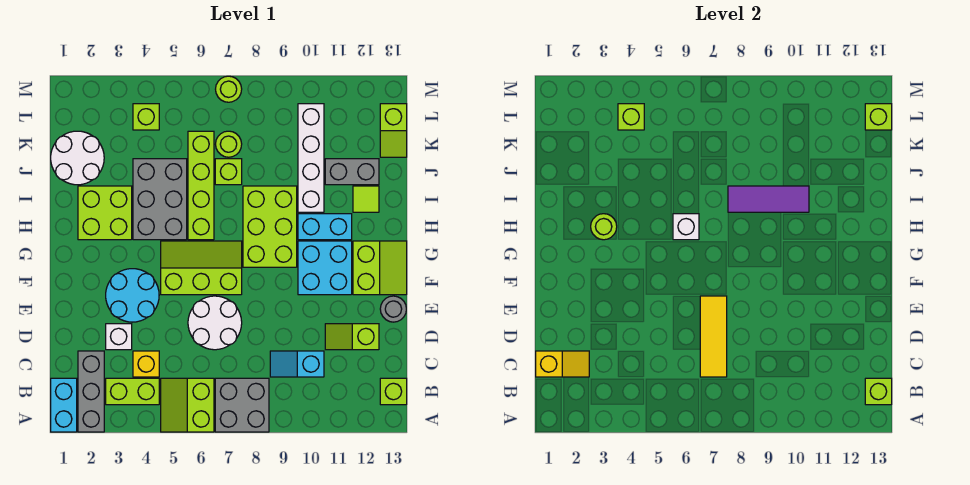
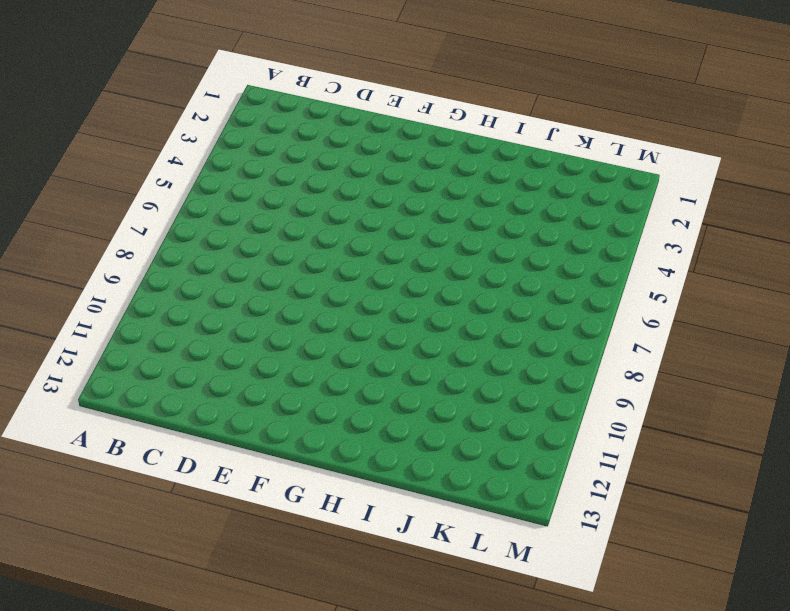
none -> cyan brick A1:B1 level 1
none -> grey brick A2:C2 level 1
none -> lime slope A5:B6 level 1 top 6
none -> grey brick A7:B8 level 1

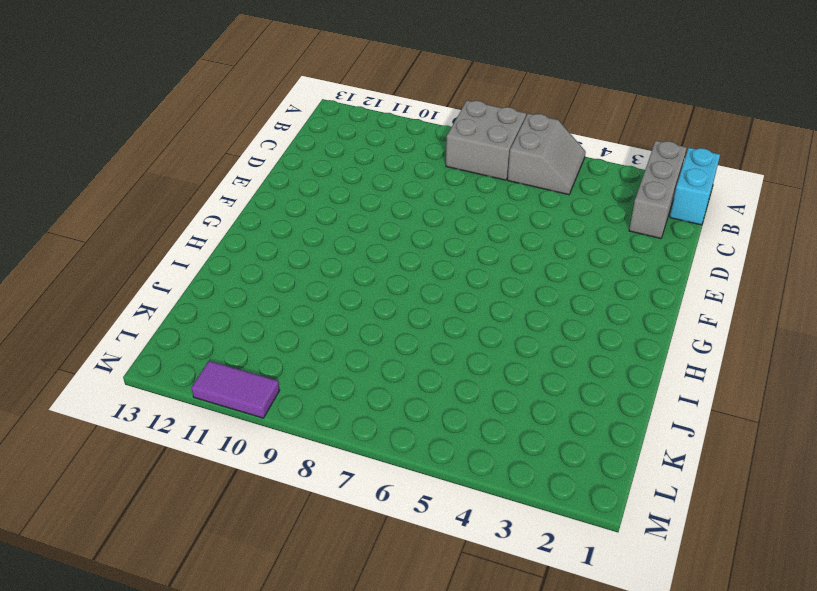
grey slope A5:B6 level 1 top 6 -> lime slope A5:B6 level 1 top 6
purple tile M10:M11 level 1 -> none
none -> lime brick B3:B4 level 1
none -> lime brick B13 level 1
none -> yellow brick C4 level 1
none -> cyan slope C9:C10 level 1 top 10

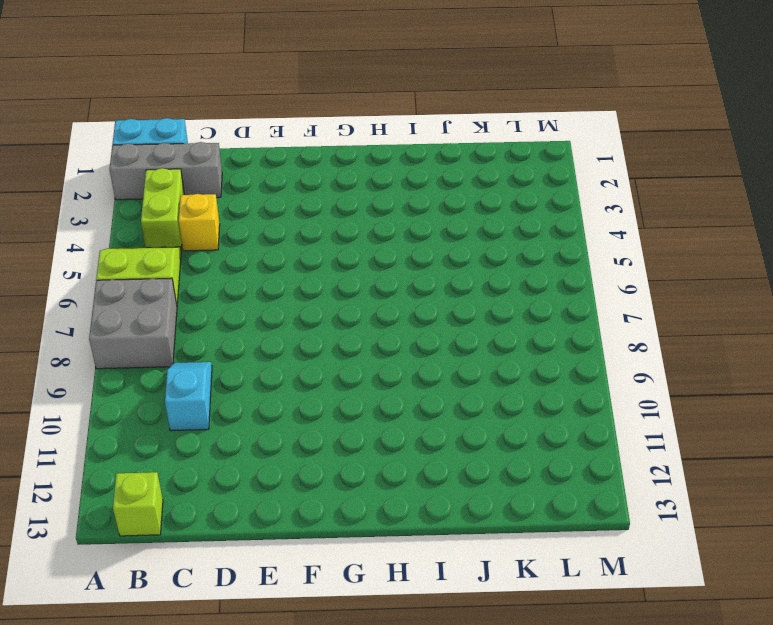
none -> white brick D3 level 1
none -> white round brick D6:E7 level 1
none -> lime slope D11:D12 level 1 top 12
none -> cyan round brick E3:F4 level 1

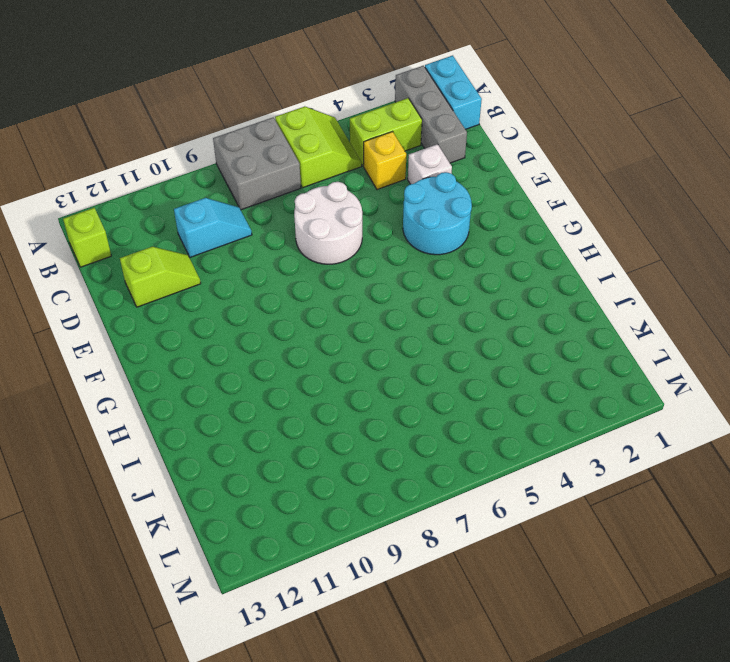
none -> grey round brick E13 level 1
none -> lime slope F5:G7 level 1 top F
none -> cyan brick F10:G11 level 1
none -> lime slope F12:G13 level 1 top 12

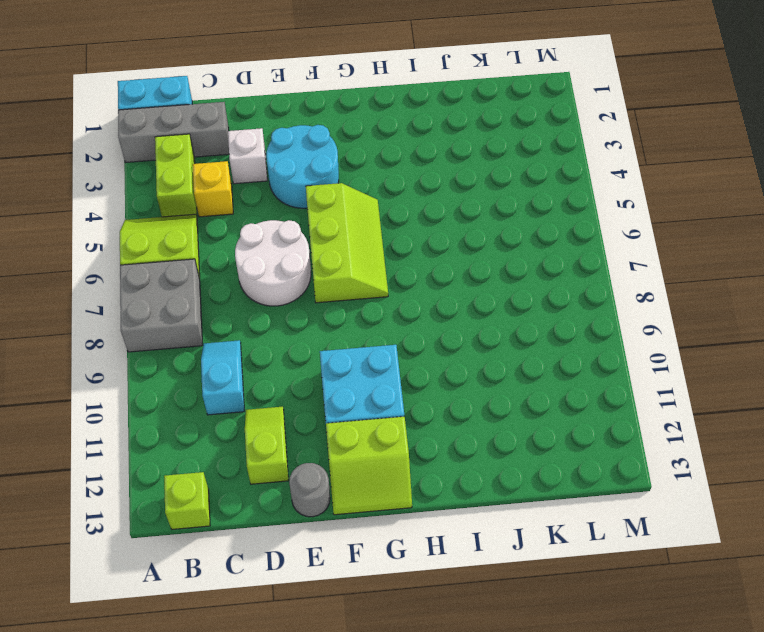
none -> lime brick G8:I9 level 1
none -> lime brick H2:I3 level 1
none -> grey brick H4:J5 level 1
none -> lime brick H6:K6 level 1

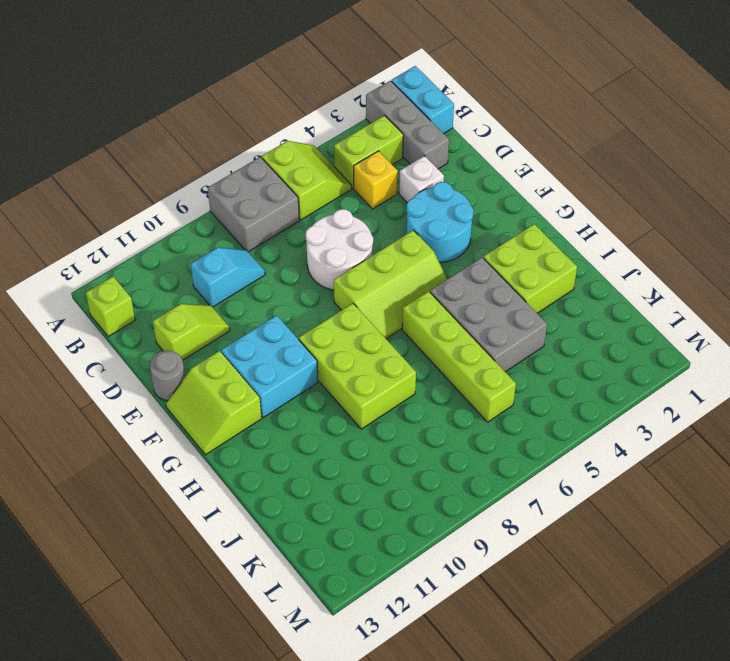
none -> cyan brick H10:H11 level 1
none -> white brick I10:L10 level 1
none -> lime tile I12 level 1
none -> white round brick J1:K2 level 1

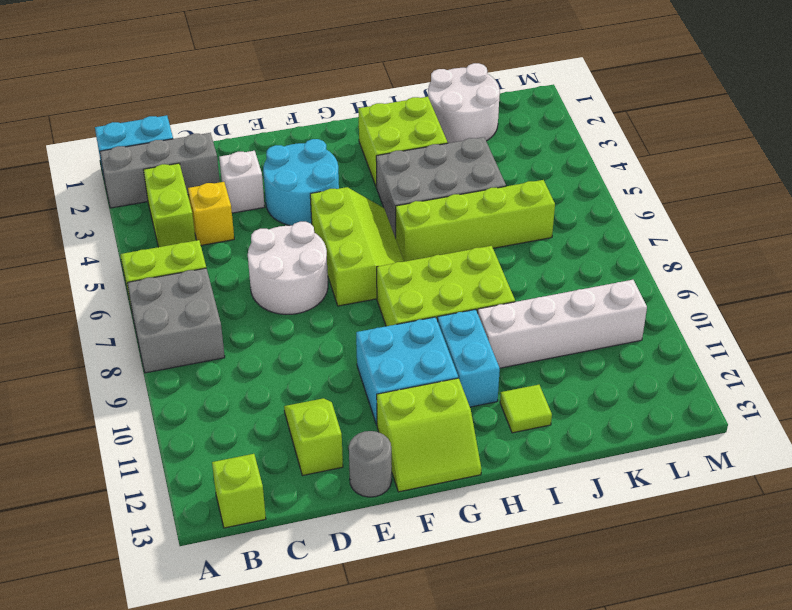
none -> cyan slope C9:C10 level 1 top 10
none -> lime brick J7 level 1
none -> grey brick J11:J12 level 1
none -> lime round brick K7 level 1

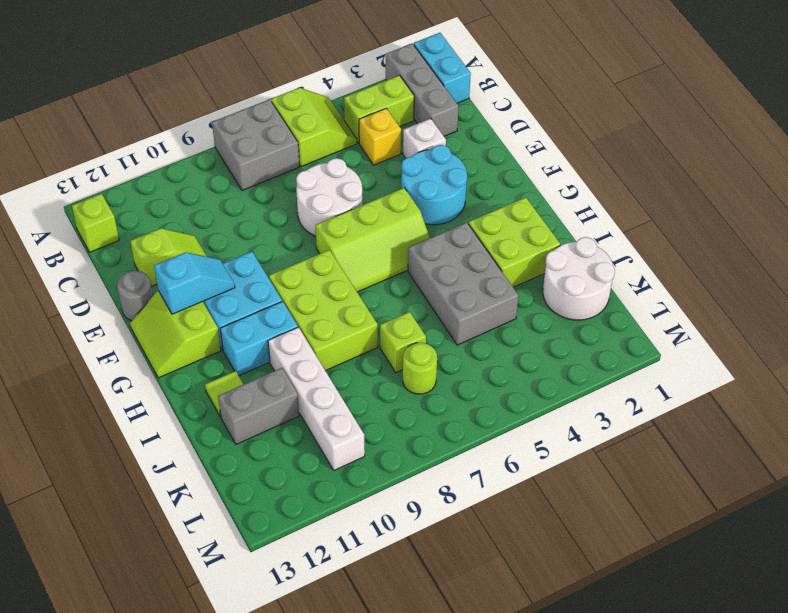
cyan slope F11:F12 level 2 top 12 -> cyan slope C9:C10 level 1 top 10
none -> lime brick H6:K6 level 1
none -> lime slope K13:L13 level 1 top L
none -> lime brick L4 level 1
none -> lime round brick M7 level 1

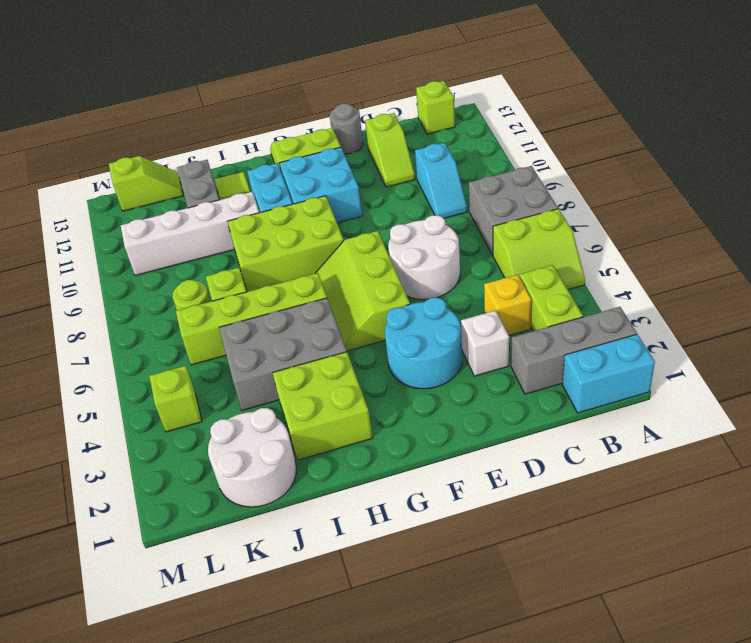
none -> lime round brick M7 level 1
none -> lime brick B13 level 2
none -> yellow slope C1:C2 level 2 top 1
none -> yellow tile C7:E7 level 2

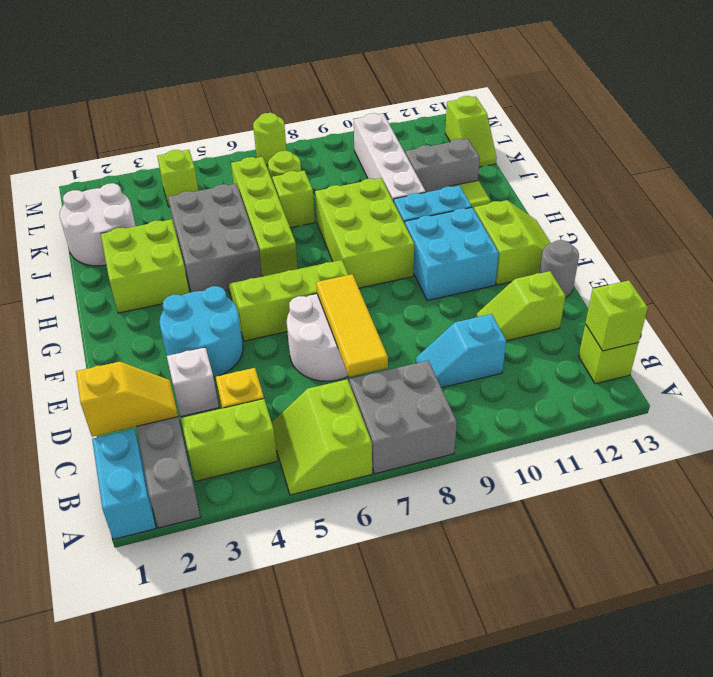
none -> lime round brick H3 level 2
none -> white brick H6 level 2
none -> purple tile I8:I10 level 2
none -> lime brick L4 level 2

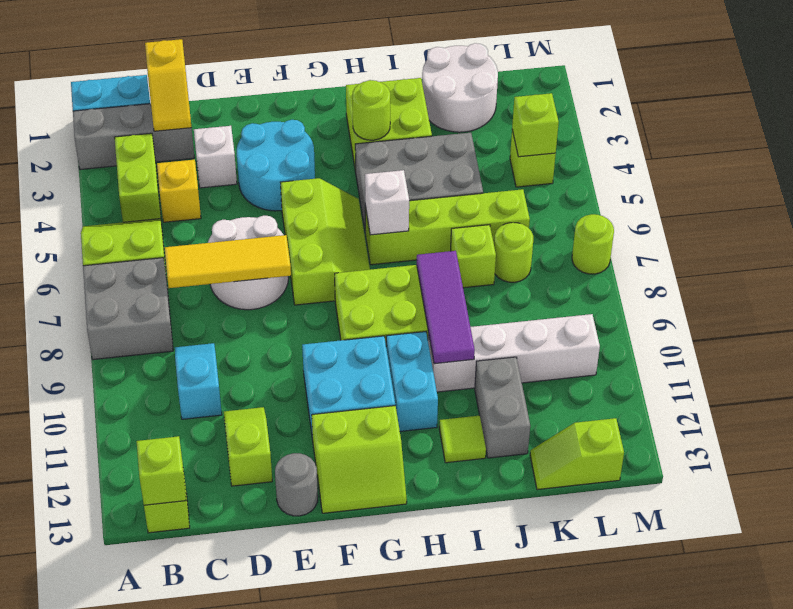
none -> lime brick L13 level 2

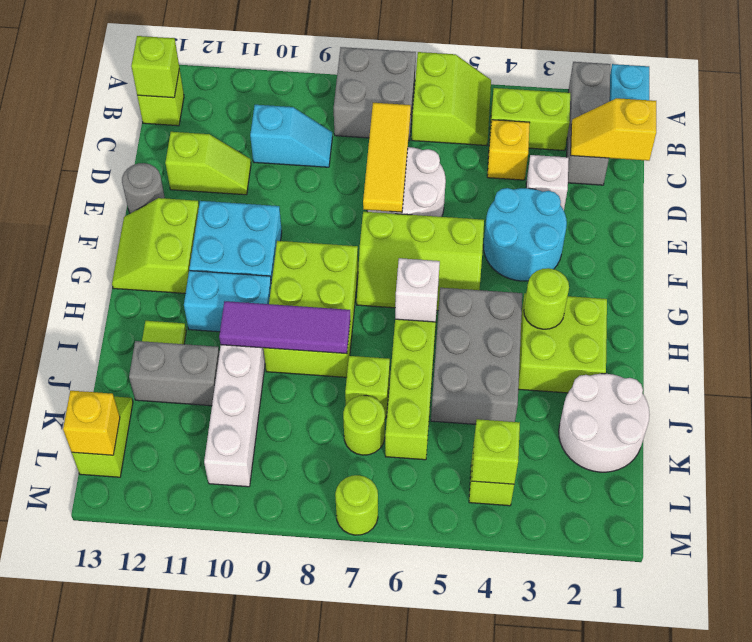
yellow brick L13 level 2 -> lime brick L13 level 2

